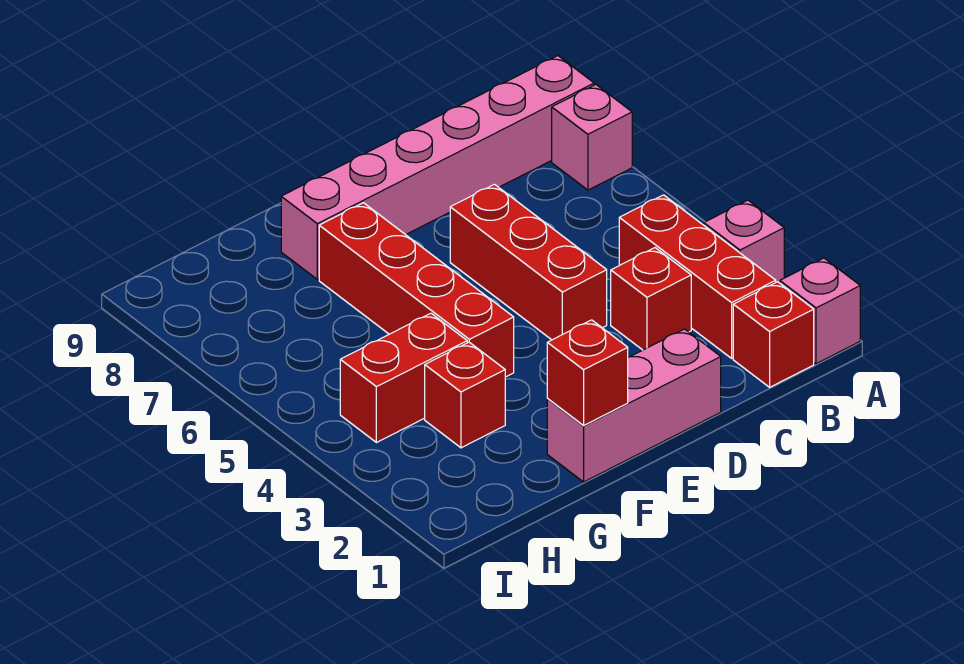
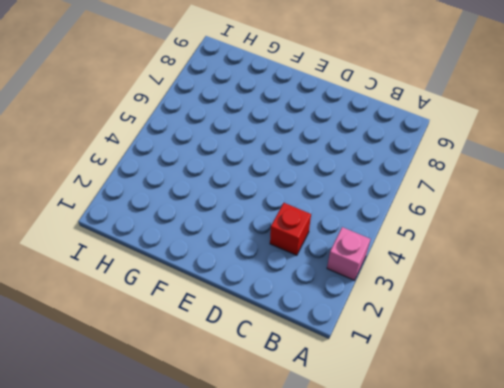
none -> pink brick A1 level 1
none -> pink brick A7 level 1
none -> pink brick A8:F8 level 1

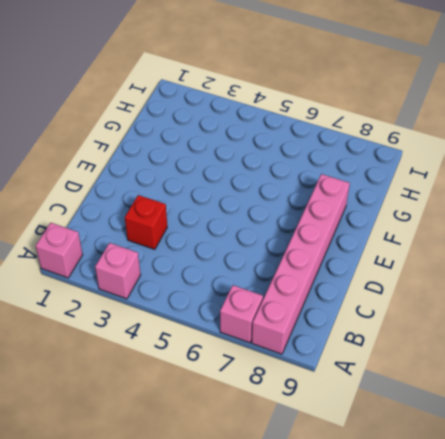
none -> red brick B1 level 1
none -> red brick B2:B4 level 1
none -> pink brick D1:F1 level 1

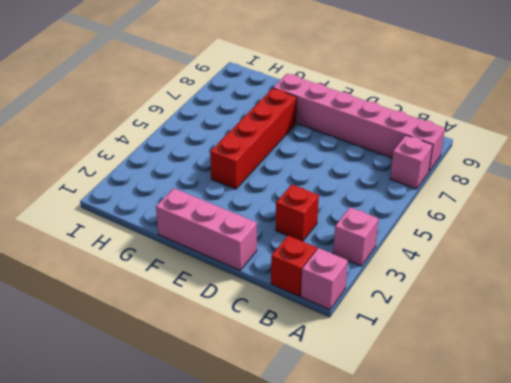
none -> red brick B2:B4 level 1
none -> red brick D4:D6 level 1
none -> red brick G3 level 1

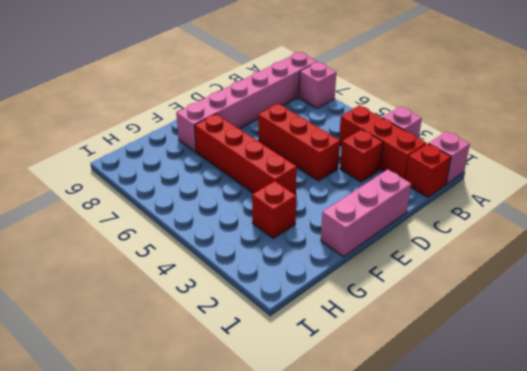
none -> red brick G4:H4 level 1
none -> red brick F1 level 2

